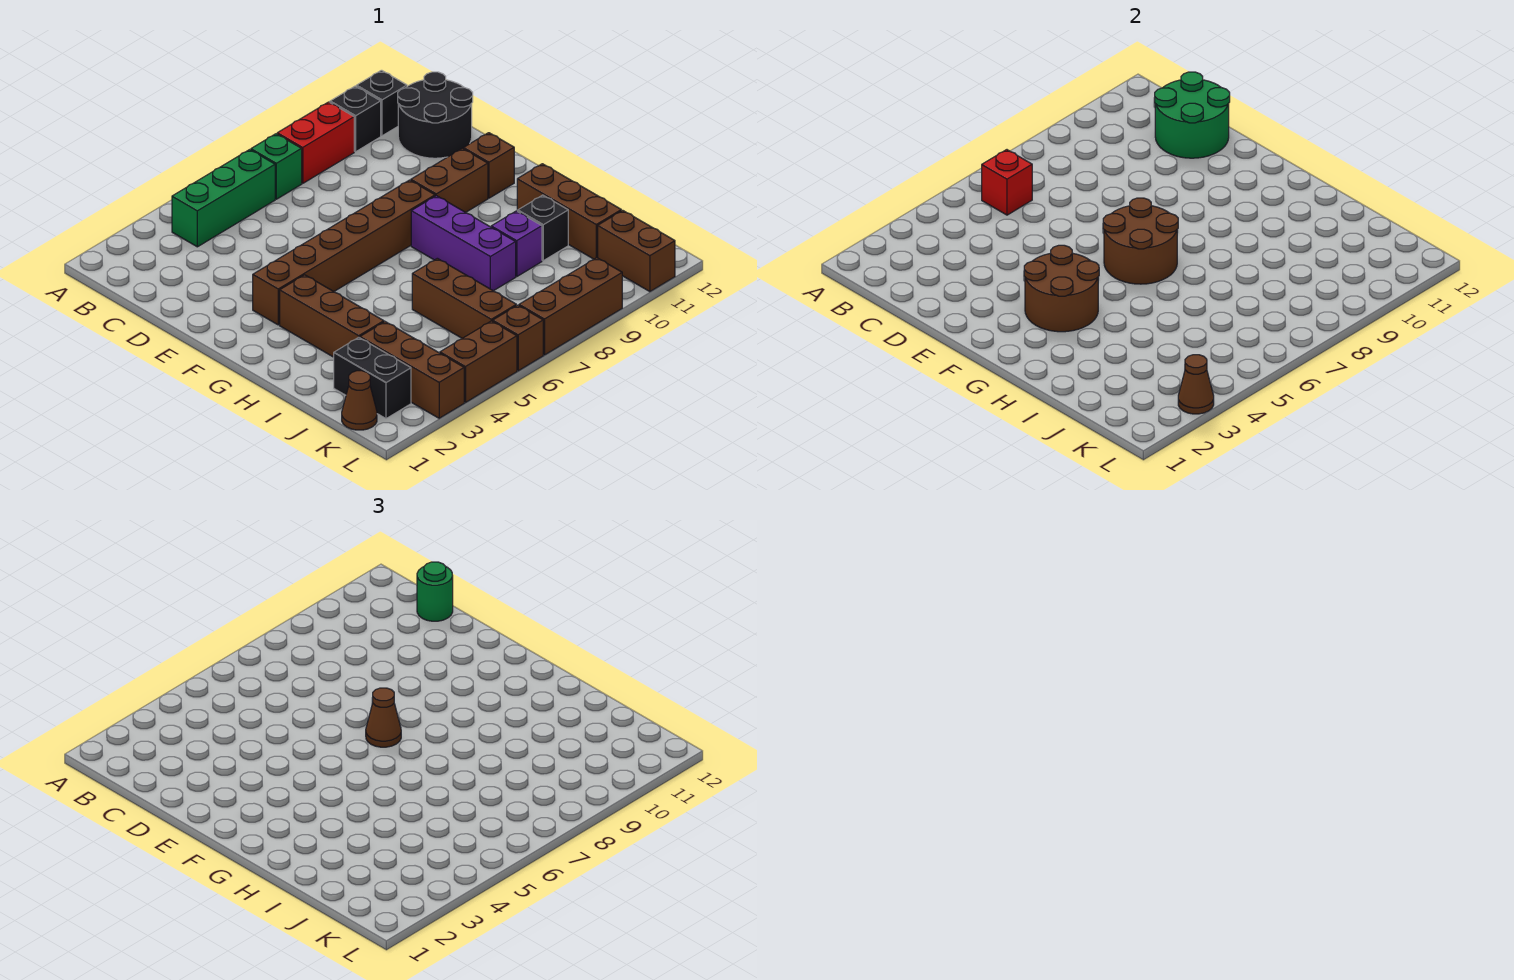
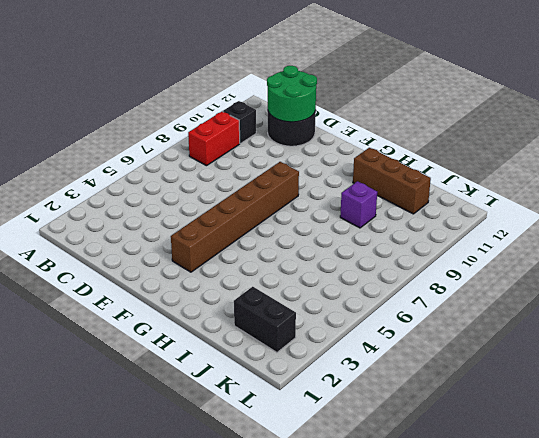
none -> green brick B4:B6 level 1
none -> green brick B7 level 1
none -> black brick B11 level 1

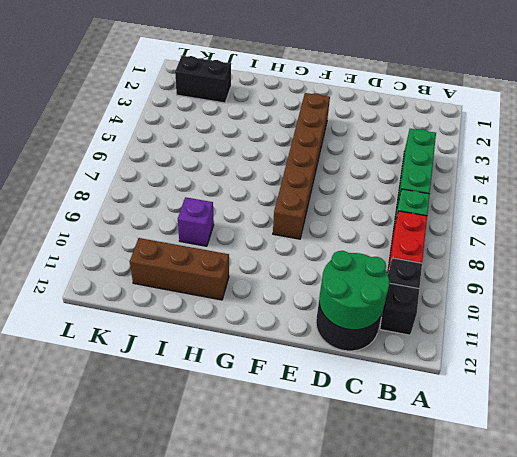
none -> brown brick F9:F10 level 1
none -> brown brick F11 level 1
none -> brown brick G3:I3 level 1

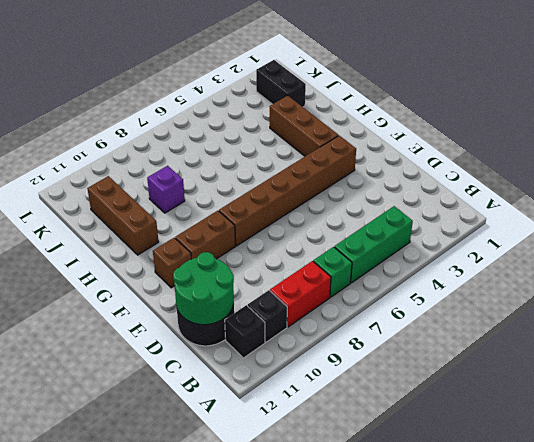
none -> purple brick G8:I8 level 1
none -> brown brick I6:K6 level 1
none -> black brick I10 level 1

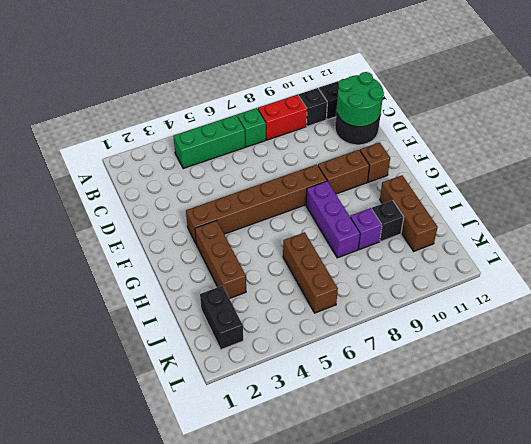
none -> brown brick J3:L3 level 1
none -> brown cone K1 level 1
none -> brown brick K11:L11 level 1

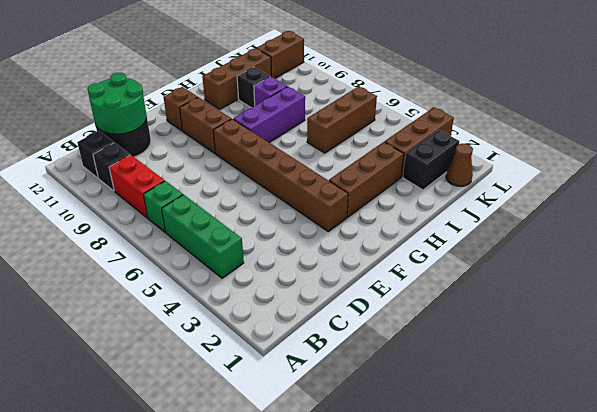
none -> brown brick L4:L5 level 1
none -> brown brick L6 level 1
none -> brown brick L7:L9 level 1

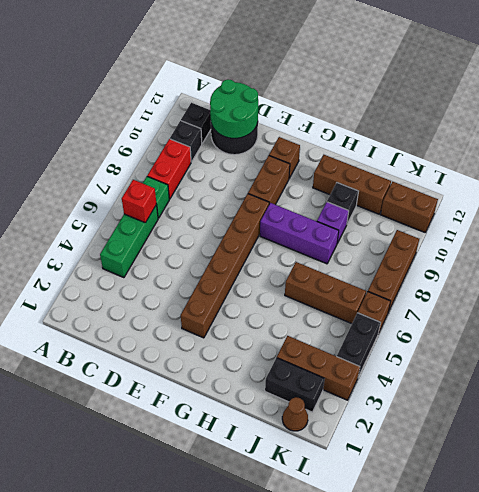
black brick L4:L5 level 1 -> brown brick L4:L5 level 1
none -> brown brick G3:I3 level 1
none -> brown round brick F3:G4 level 2
none -> brown round brick F6:G7 level 2

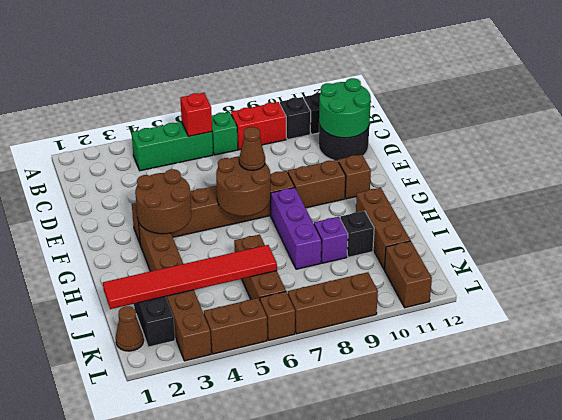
red tile J1:J6 level 2 -> none
none -> brown cone L3 level 2
none -> green round brick C12 level 3

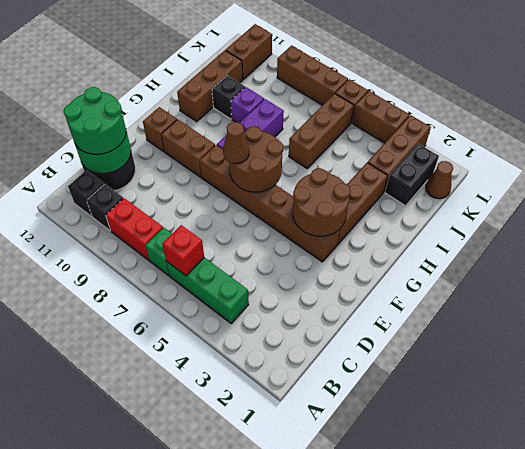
green round brick C11:D12 level 3 -> green round brick C12 level 3
none -> brown cone L3 level 2

